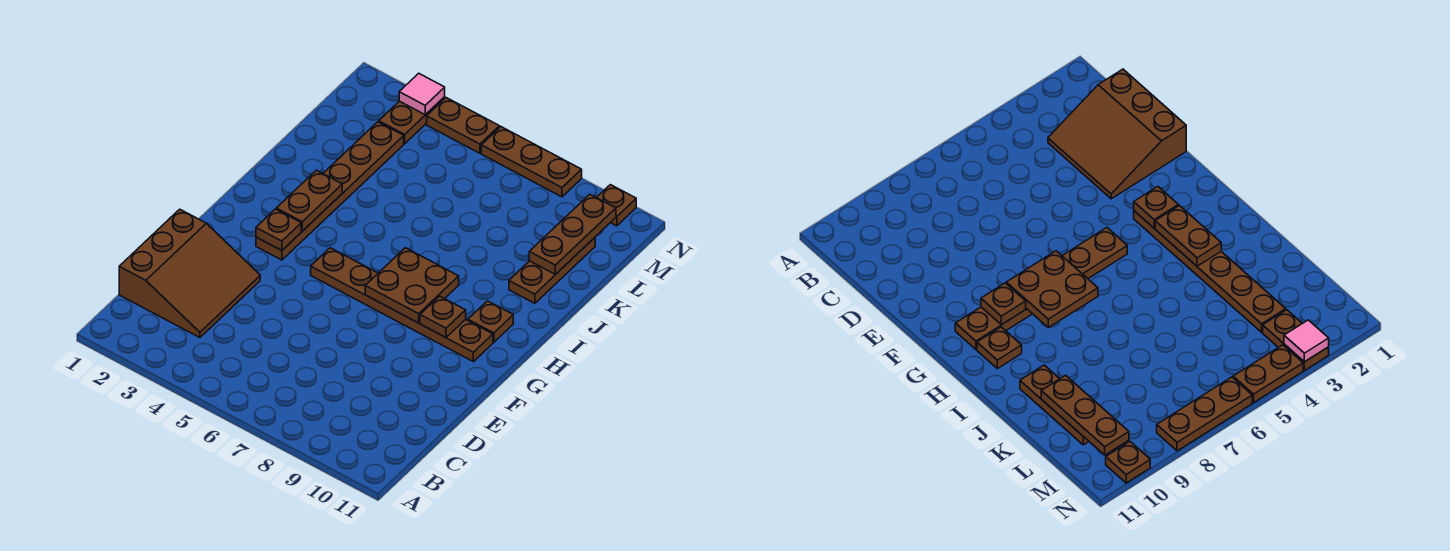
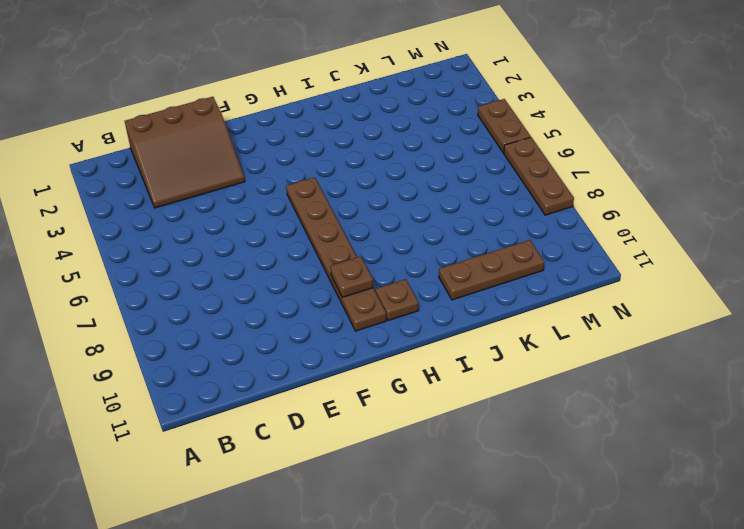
none -> brown plate G3:L3 level 1
none -> brown plate M3:N3 level 1
none -> brown plate N10 level 1

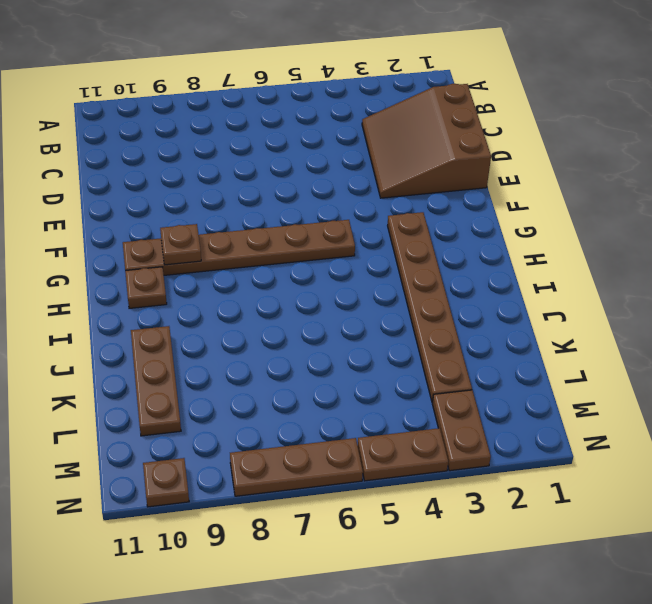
none -> brown plate G3 level 2
none -> brown plate G7:H8 level 2
none -> brown plate H3:I3 level 2

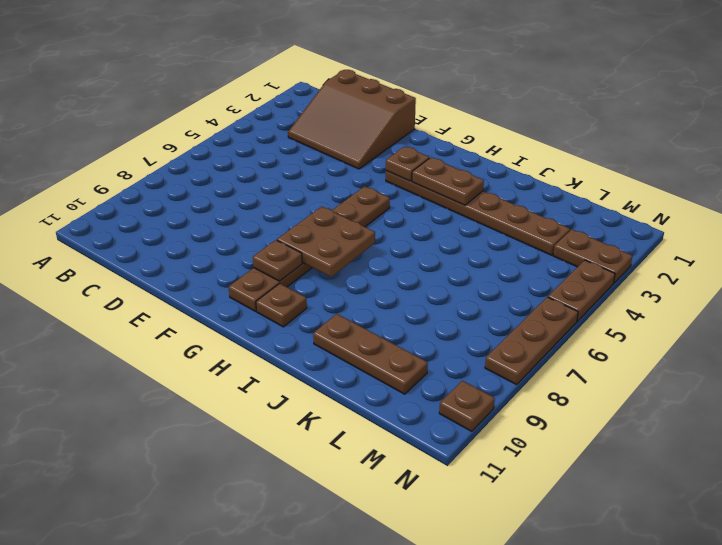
none -> brown plate K10:M10 level 2
none -> pink tile N3 level 2

